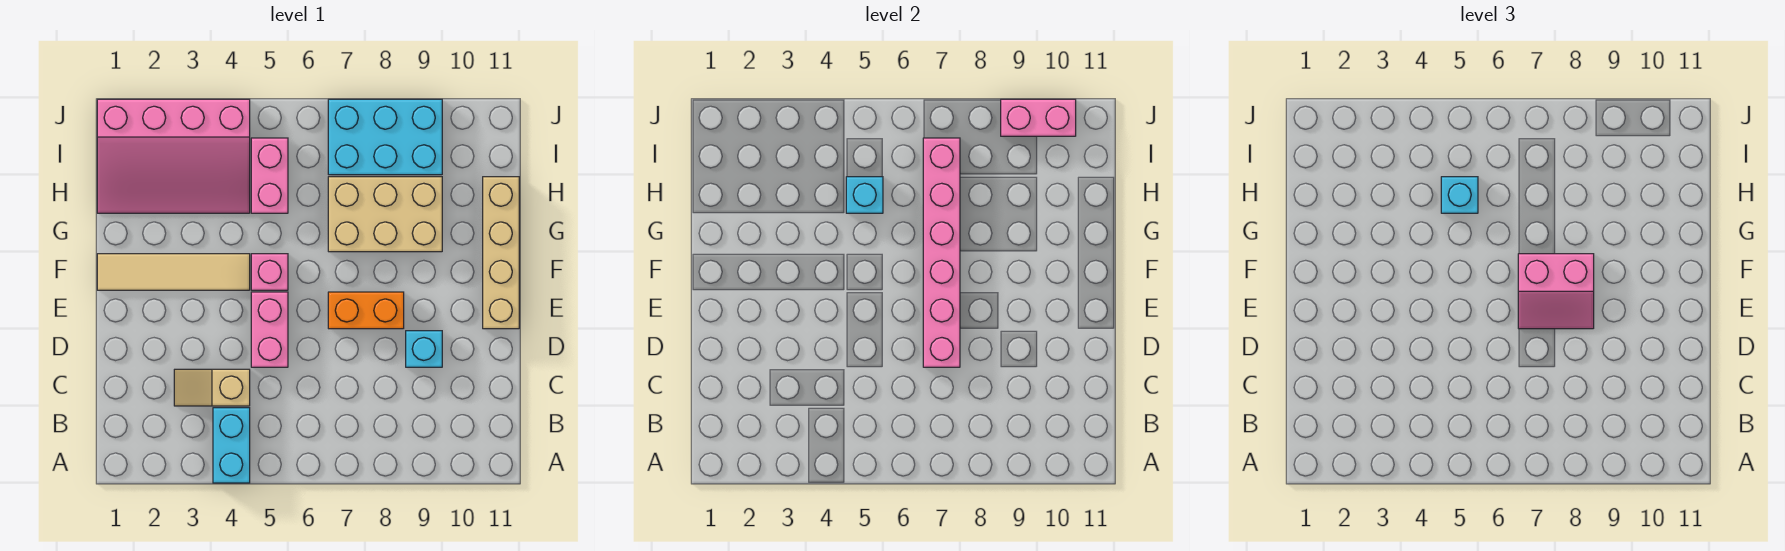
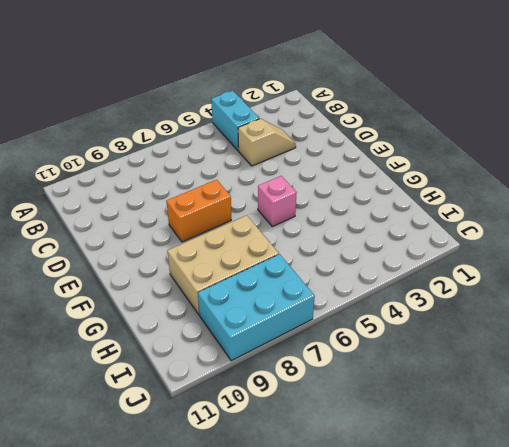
none -> pink brick D5:E5 level 1
none -> cyan brick D9 level 1
none -> tan brick E11:H11 level 1

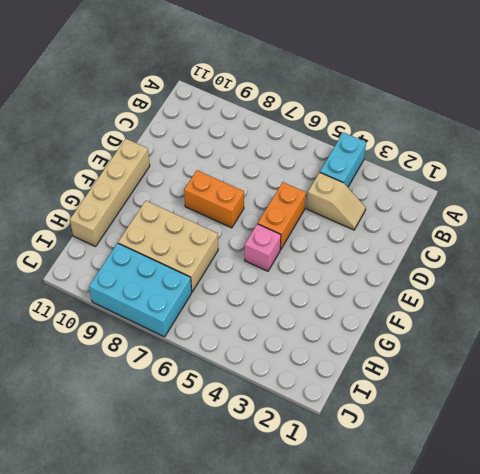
orange brick D5:E5 level 1 -> pink brick D5:E5 level 1
none -> cyan brick D9 level 1
none -> tan tile F1:F4 level 1
none -> pink slope H1:J4 level 1 top J

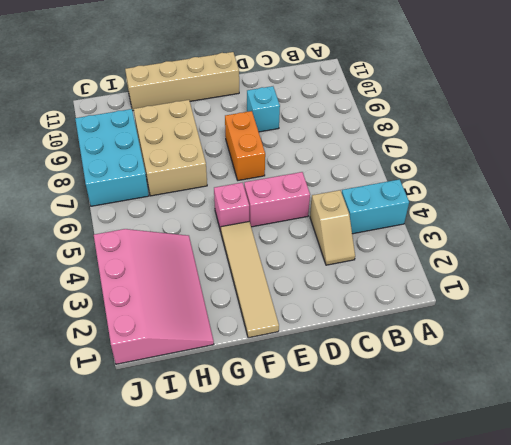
none -> pink brick H5:I5 level 1
none -> pink brick D7:I7 level 2
none -> cyan brick H5 level 2

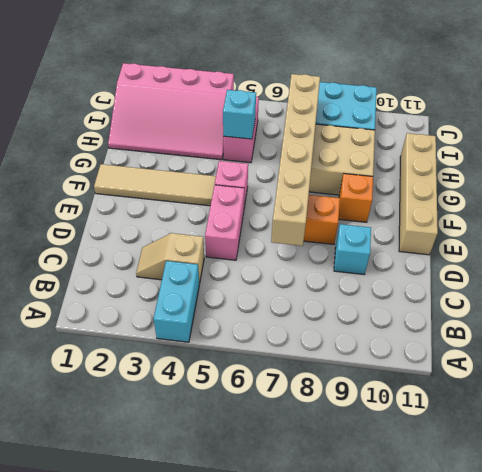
tan brick D7:I7 level 2 -> pink brick D7:I7 level 2
orange brick F9 level 1 -> none
none -> pink brick J9:J10 level 2
none -> pink slope E7:F8 level 3 top F
none -> cyan brick H5 level 3

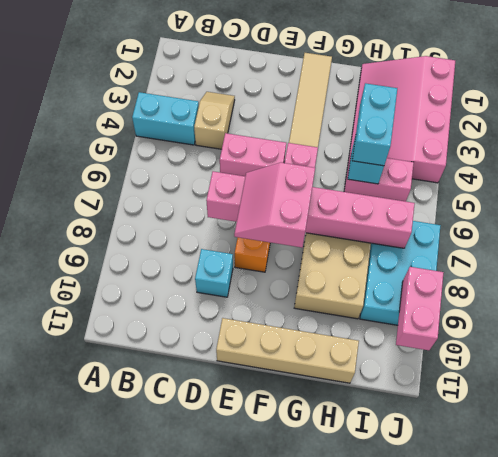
cyan brick H4:H5 level 3 -> cyan brick H5 level 3

